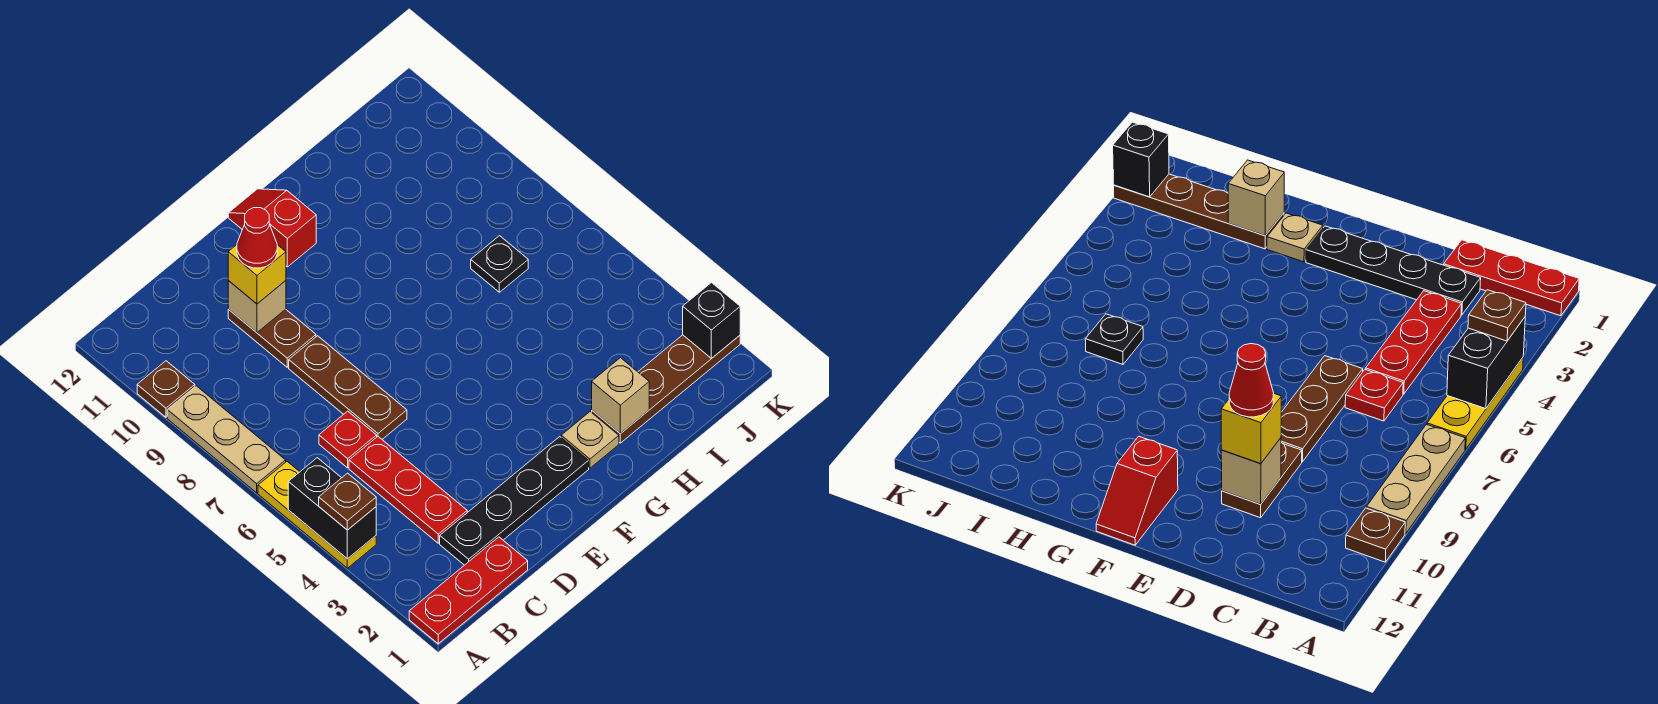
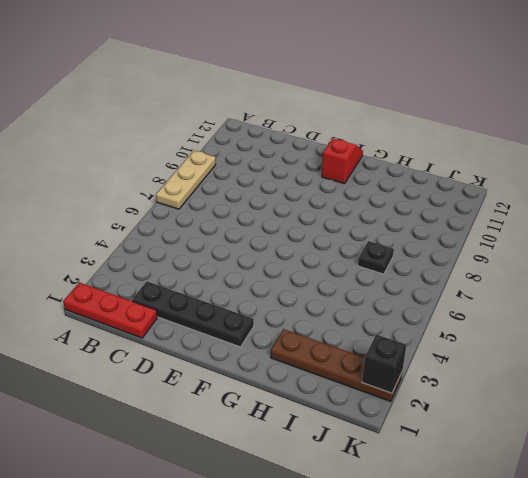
none -> yellow plate A4:A6 level 1
none -> brown plate A10 level 1
none -> red plate C3:C5 level 1

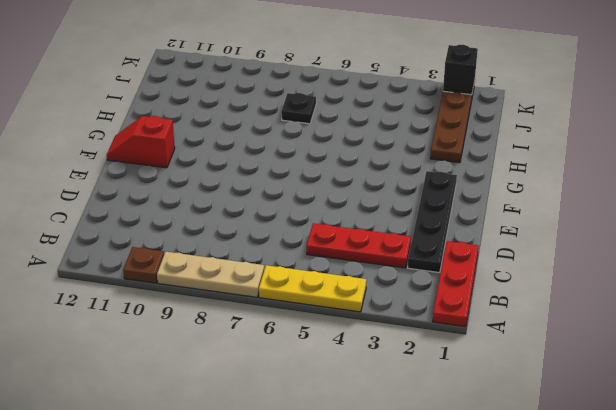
none -> red plate C6 level 1
none -> brown plate D6:D8 level 1
none -> brown plate D9:D10 level 1

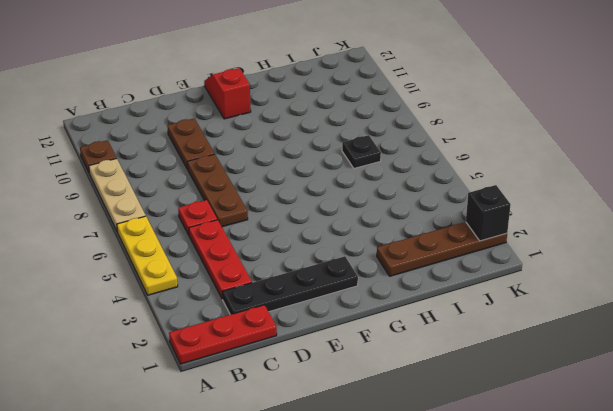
none -> tan plate G2 level 1
none -> black brick A4:A5 level 2
none -> tan brick D10 level 2

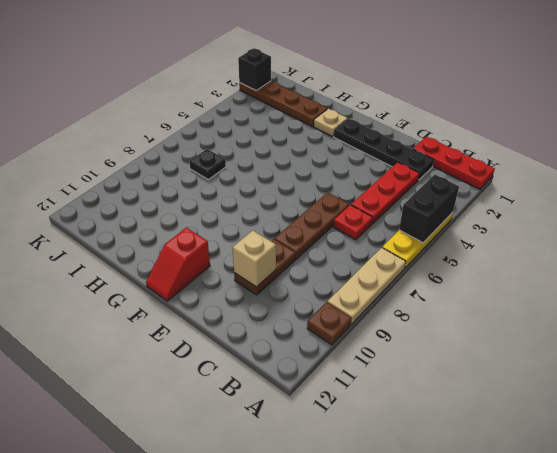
none -> tan brick H2 level 2
none -> brown plate A4 level 3
none -> yellow brick D10 level 3

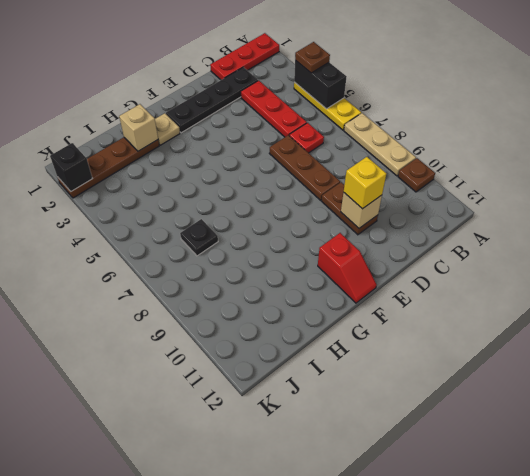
none -> red cone D10 level 4

